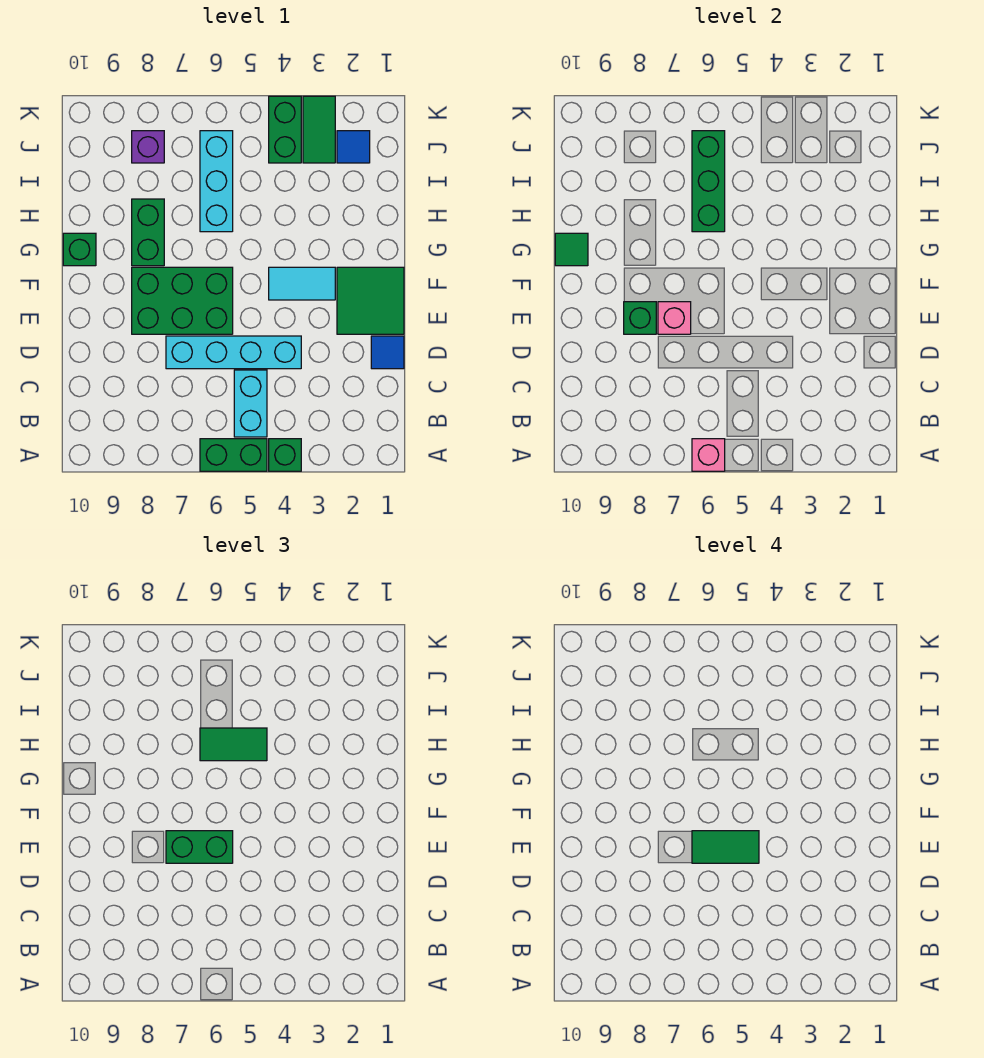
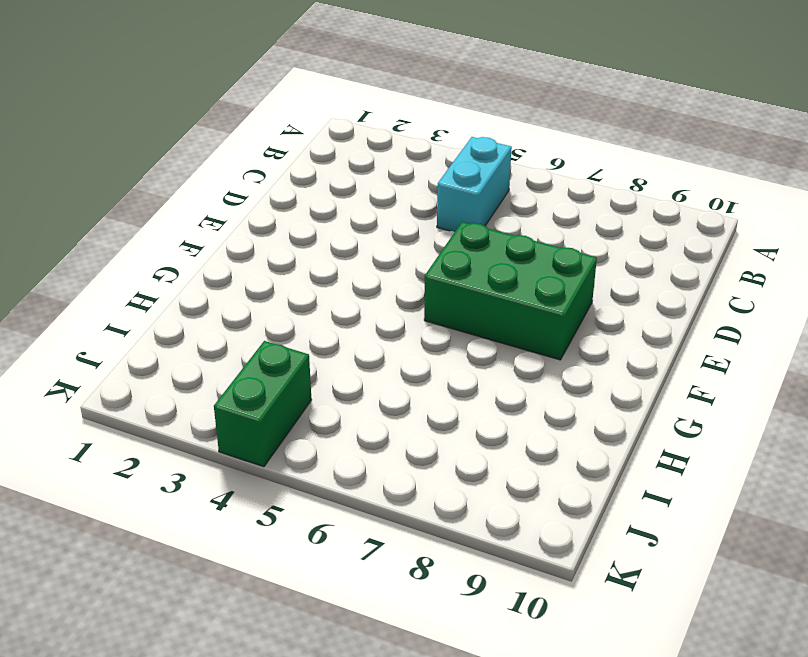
none -> green brick A4 level 1
none -> green brick A5:A6 level 1
none -> blue tile D1 level 1

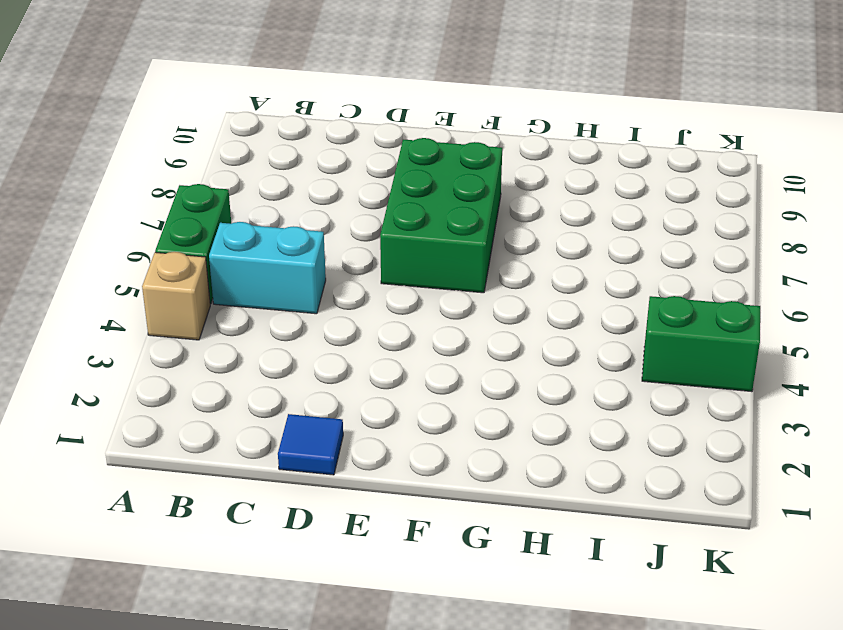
tan brick A4 level 1 -> green brick A4 level 1
none -> cyan brick D4:D7 level 1
none -> green tile E1:F2 level 1
none -> cyan tile F3:F4 level 1

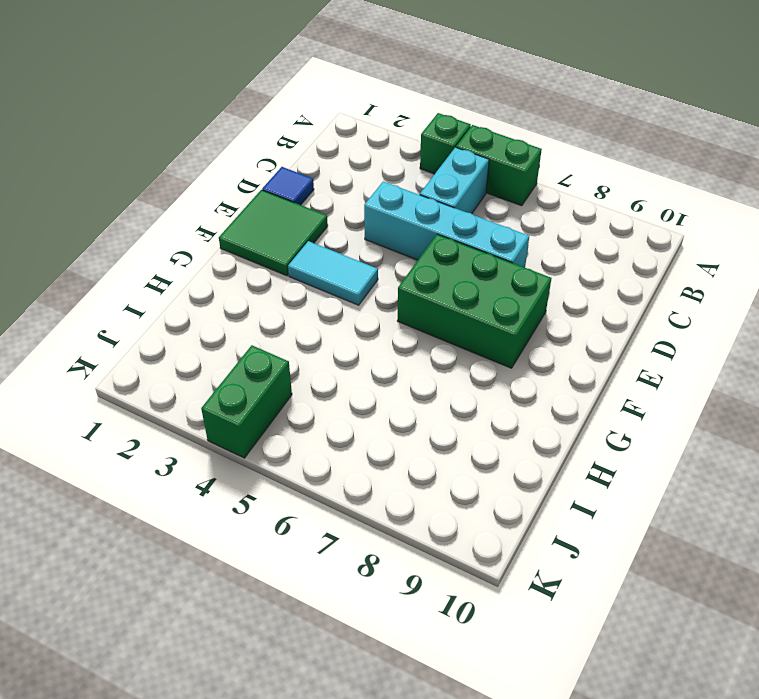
none -> green brick G8:H8 level 1
none -> green brick G10 level 1
none -> cyan brick H6:J6 level 1

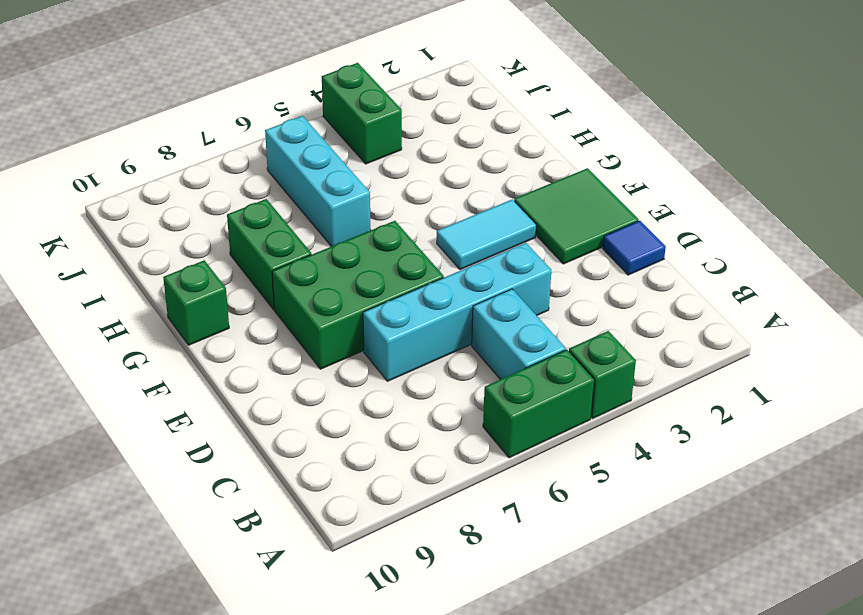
none -> blue tile J2 level 1
none -> green tile J3:K3 level 1
none -> purple brick J8 level 1

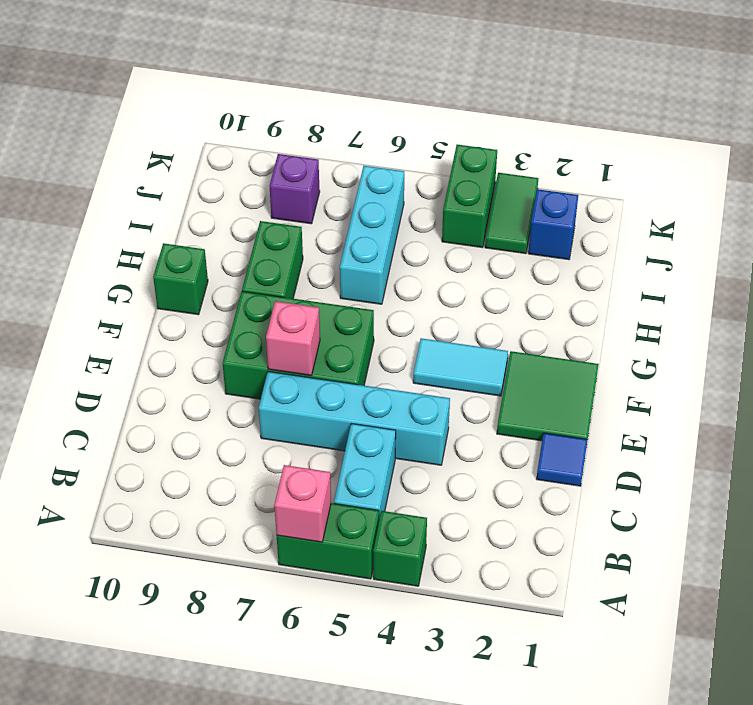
blue brick J2 level 1 -> blue tile J2 level 1
none -> green brick E8 level 2
none -> green tile G10 level 2
none -> green brick H6:J6 level 2

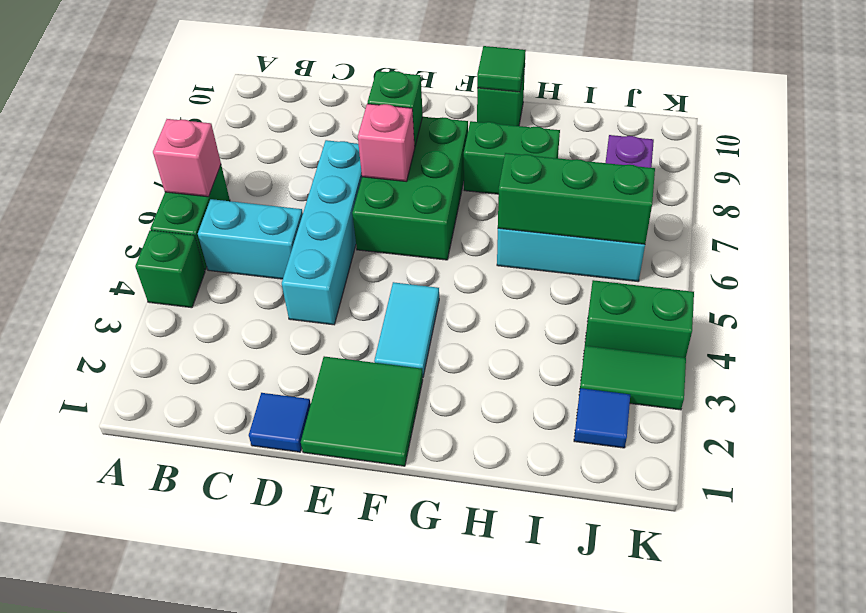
none -> green brick E6:E7 level 3
none -> green tile H5:H6 level 3
none -> green tile E5:E6 level 4

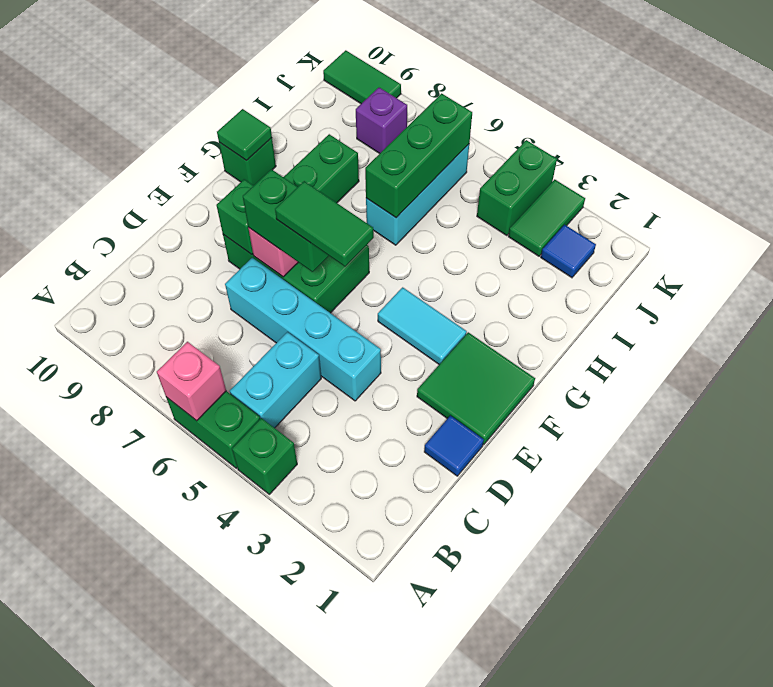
green tile K9:K10 level 1 -> green tile H5:H6 level 3

